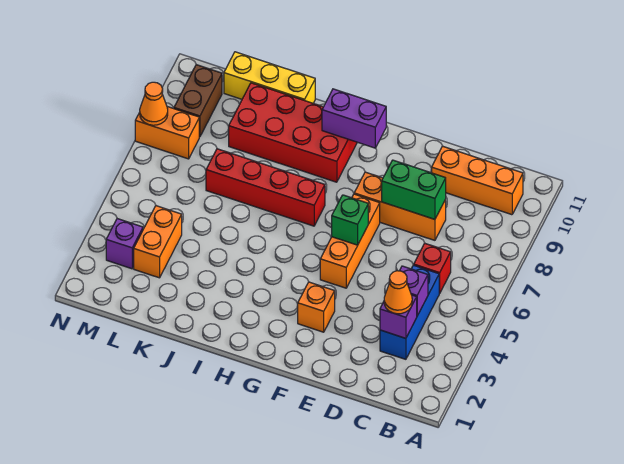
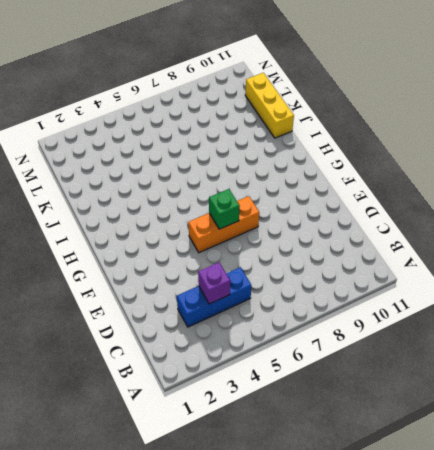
none -> orange brick B10:D10 level 1
none -> red brick C6 level 1
none -> orange brick D8:F8 level 1

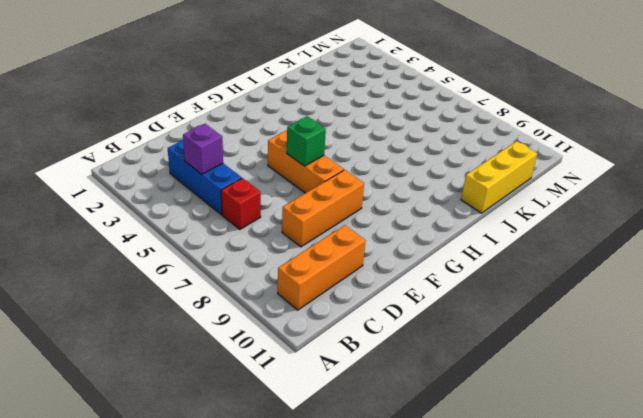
none -> orange brick F3 level 1
none -> red brick H7:K7 level 1
none -> red brick H9:K10 level 1

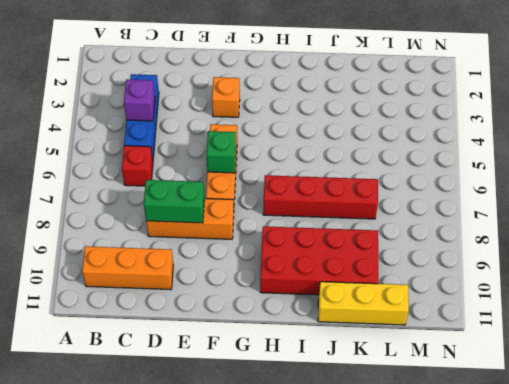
none -> orange brick L3:L4 level 1
none -> purple brick M3 level 1
none -> orange brick M8:N8 level 1

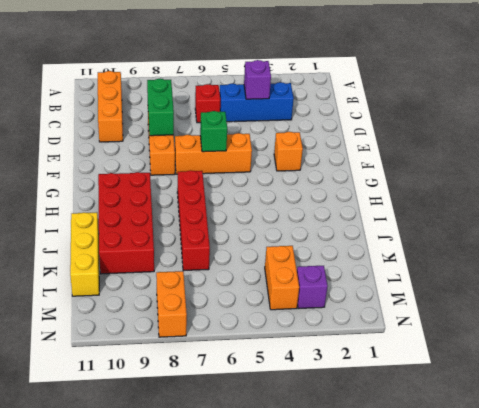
orange brick L4:M4 level 1 -> orange brick L3:L4 level 1
none -> brown brick M9:M10 level 1
none -> purple brick C3 level 2
none -> purple brick G10:H10 level 2

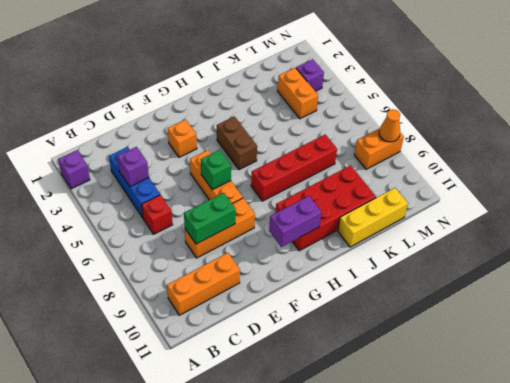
purple brick A2 level 1 -> purple brick C3 level 2
brown brick H4:H5 level 1 -> brown brick M9:M10 level 1
none -> orange cone C3 level 3

